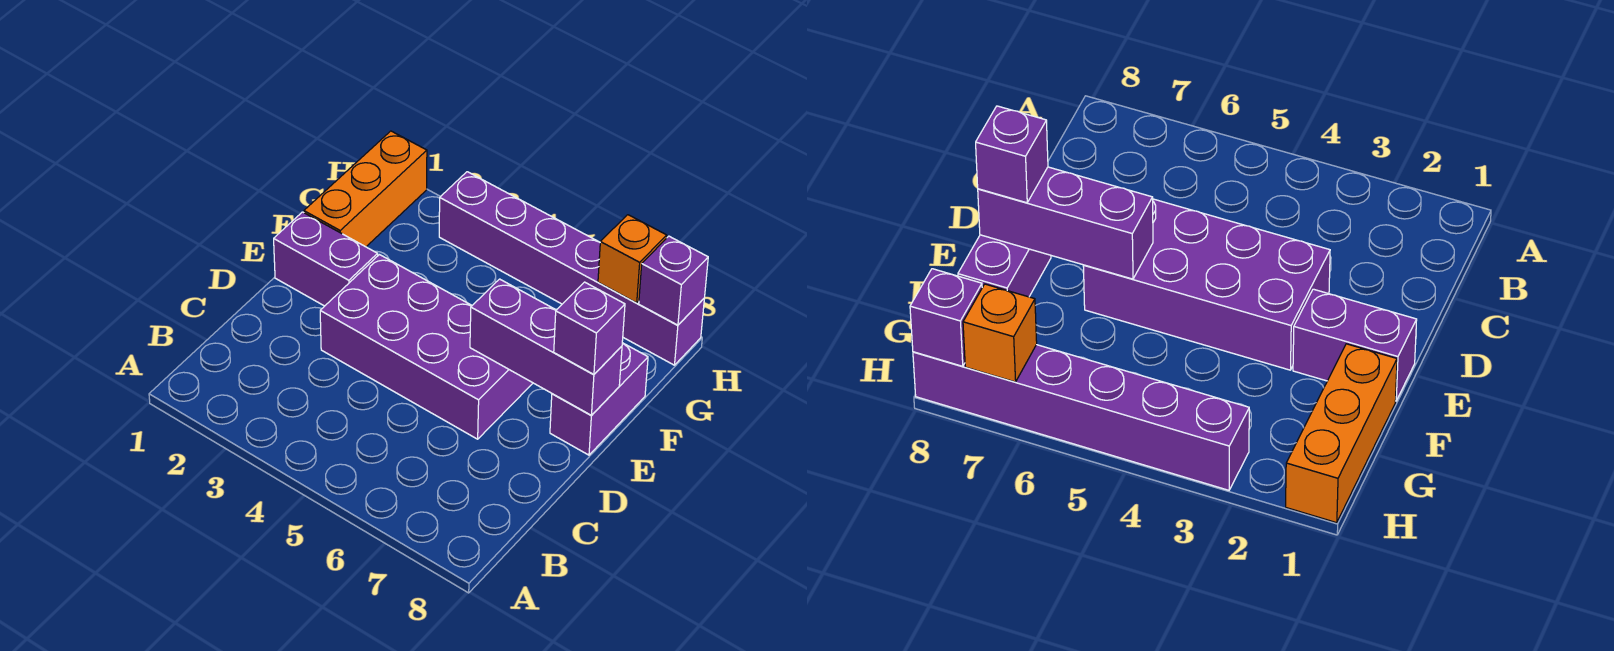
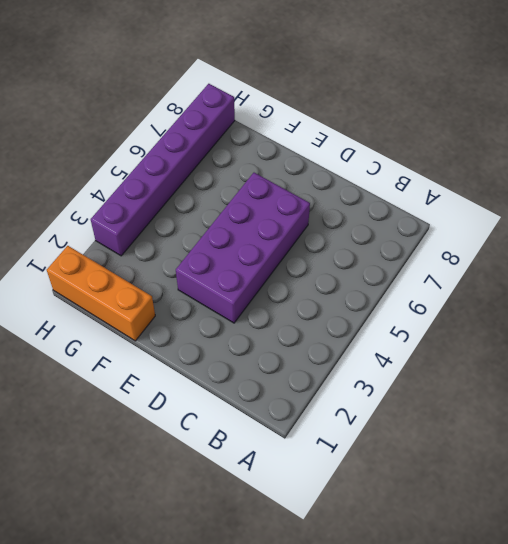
none -> purple brick E1:E2 level 1
none -> purple brick E8:F8 level 1

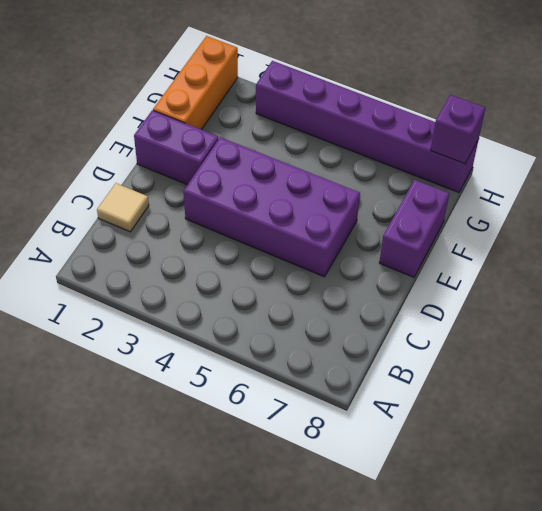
tan tile C1 level 1 -> none
none -> purple brick E6:E8 level 2
none -> orange brick H7 level 2

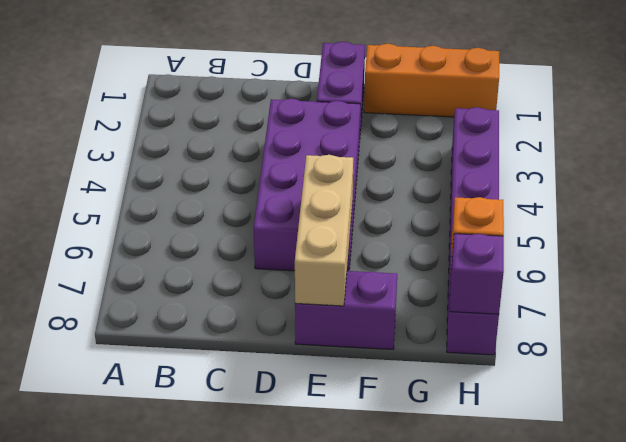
tan brick E6:E8 level 2 -> purple brick E6:E8 level 2
none -> purple brick E8 level 3

